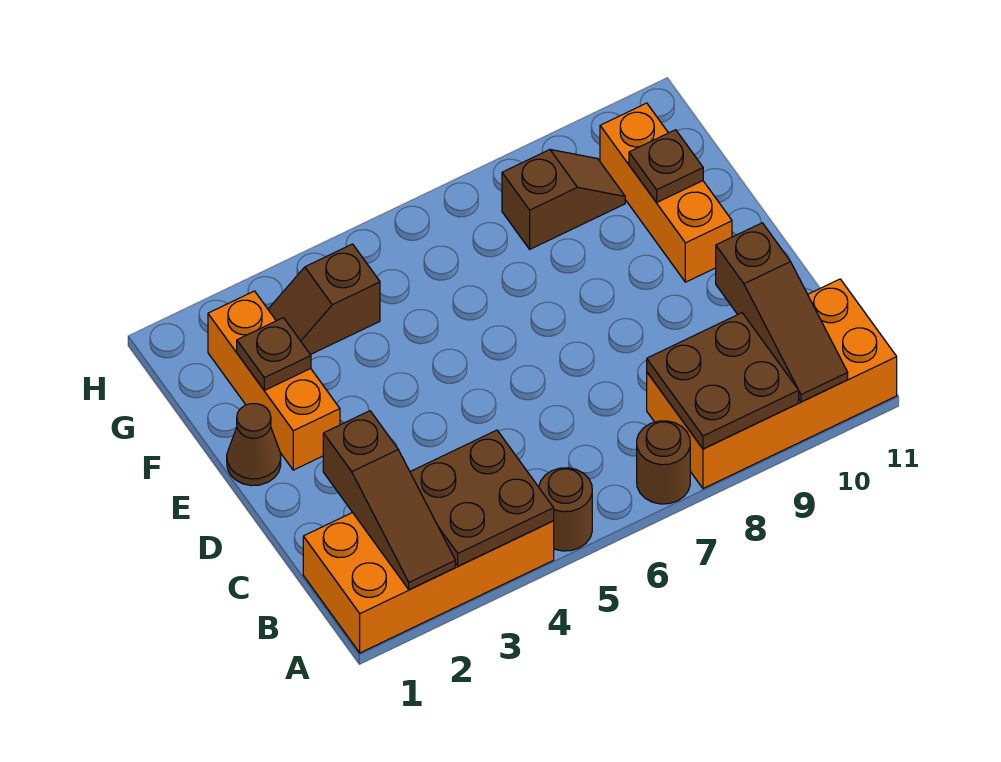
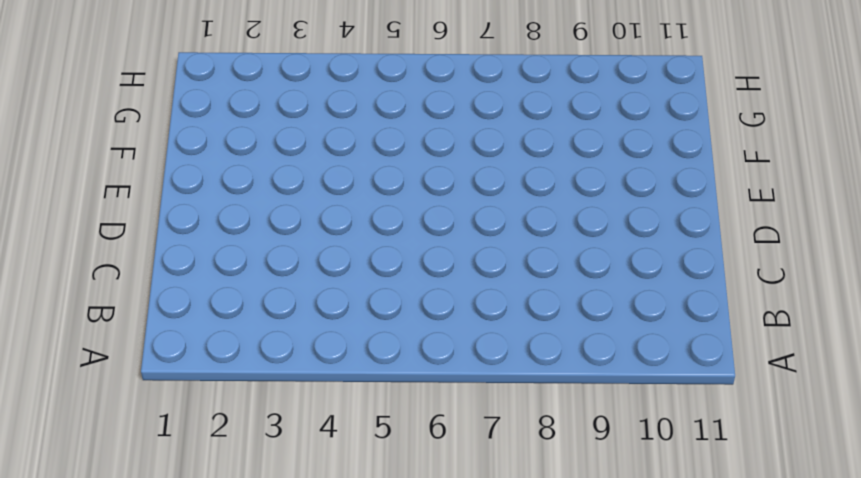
none -> orange brick A1:B4 level 1
none -> brown round brick A5 level 1
none -> brown round brick A7 level 1

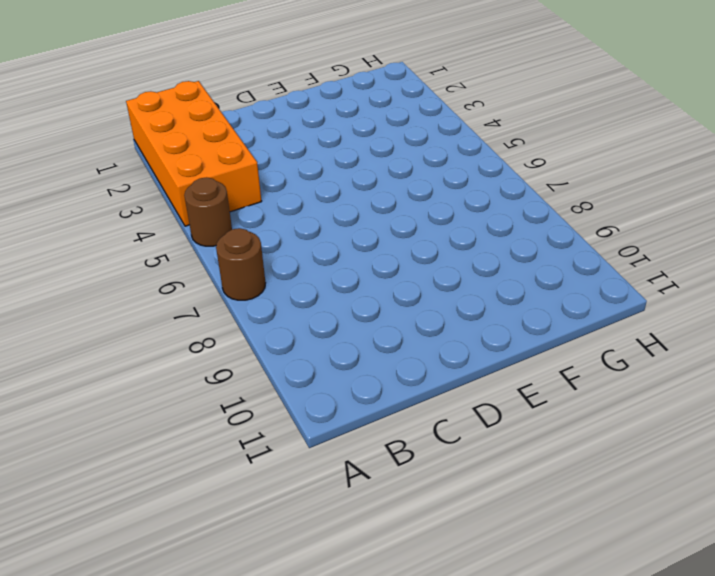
none -> orange brick A8:B11 level 1
none -> brown cone E1 level 1
none -> orange brick E2:G2 level 1

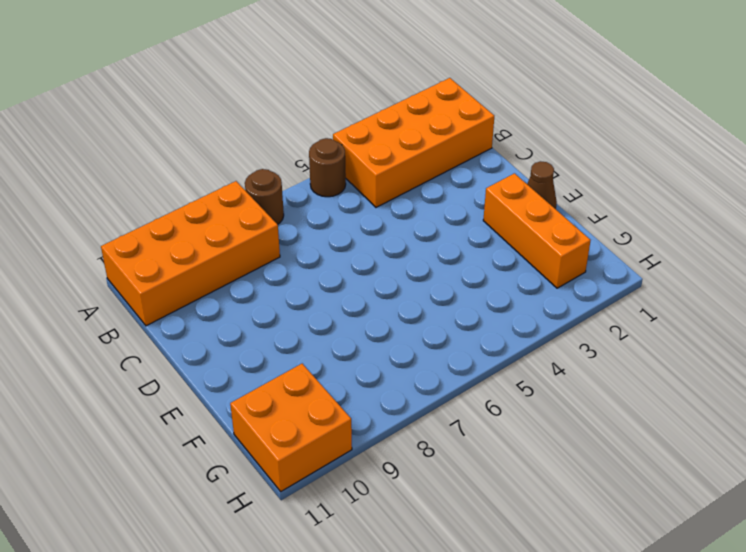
orange brick G10:H11 level 1 -> orange brick E10:G10 level 1
none -> brown slope G3:G4 level 1 top 4
none -> brown slope G8:G9 level 1 top 8
none -> brown slope A2:C2 level 2 top C

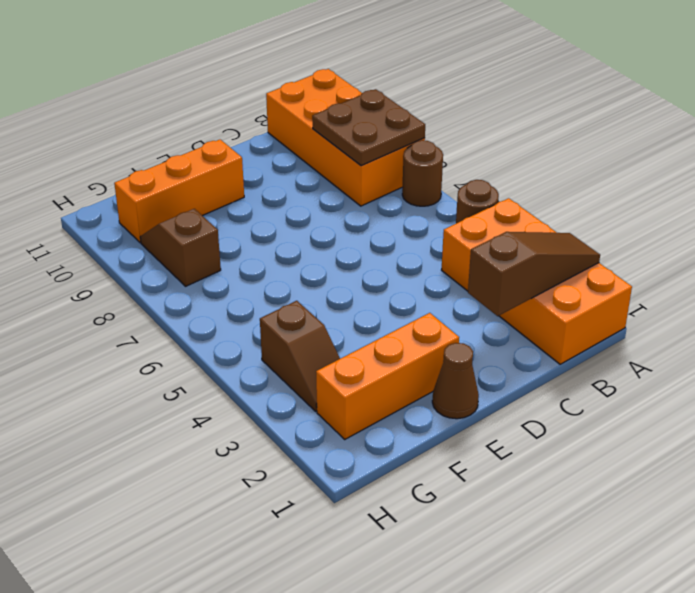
none -> brown plate A3:B4 level 2
none -> brown slope A10:C10 level 2 top C
none -> brown plate F2 level 2

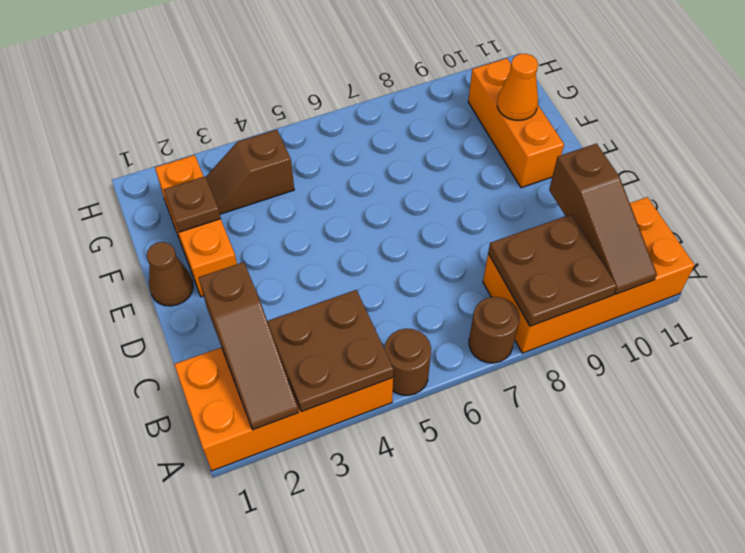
orange cone F10 level 2 -> brown plate F10 level 2
none -> brown slope G8:G9 level 1 top 8

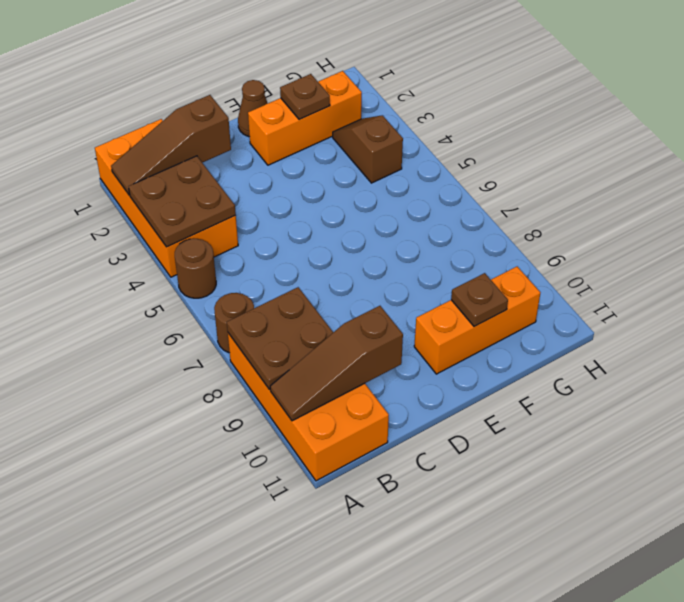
none -> brown slope G8:G9 level 1 top 8

